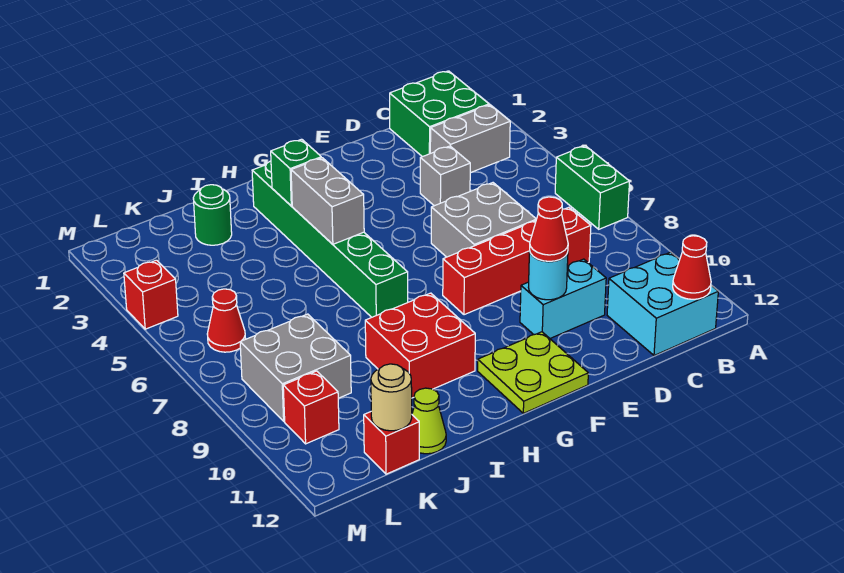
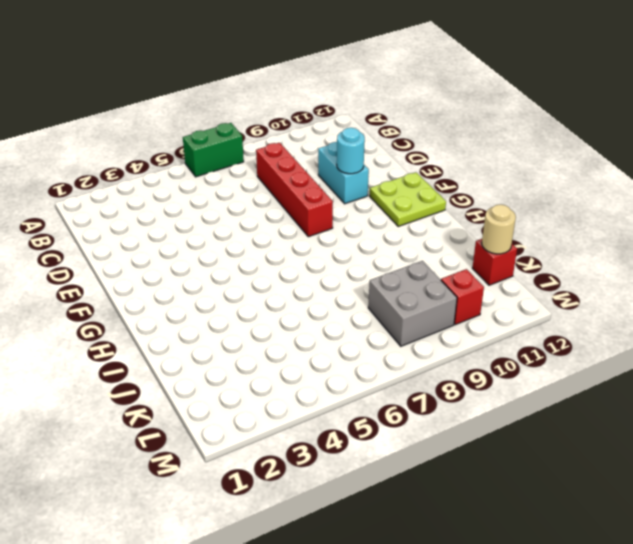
none -> green brick B1:C2 level 1
none -> grey brick B3:C3 level 1
none -> cyan brick B11:C12 level 1

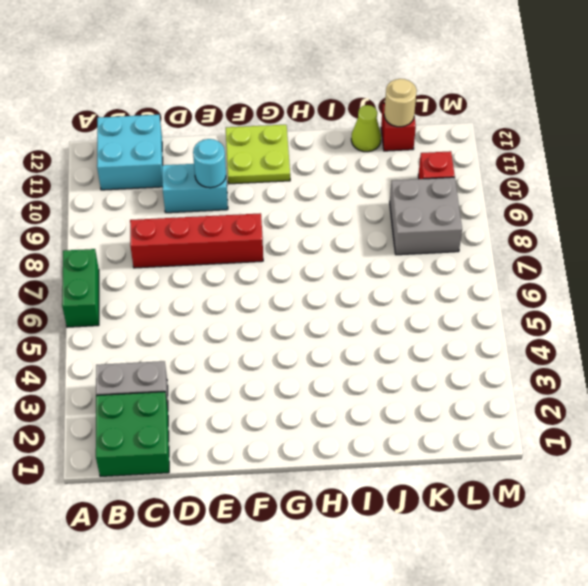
none -> grey brick D4 level 1
none -> grey brick D6:E7 level 1
none -> green brick H2:H7 level 1

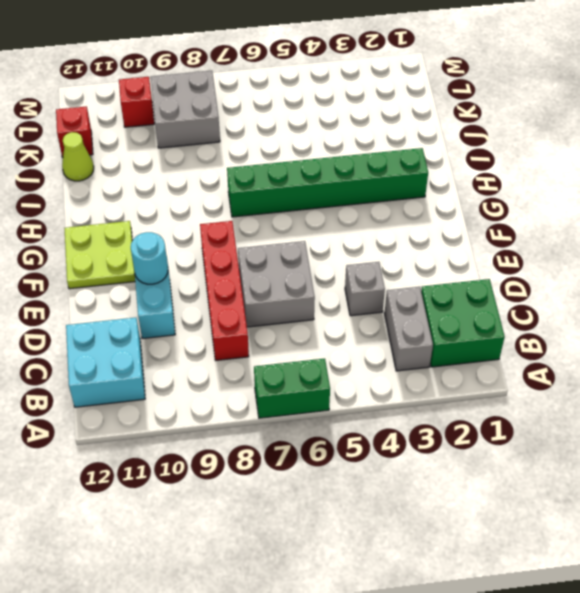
none -> red brick H9:I10 level 1
none -> green round brick J2 level 1
none -> red cone L6 level 1

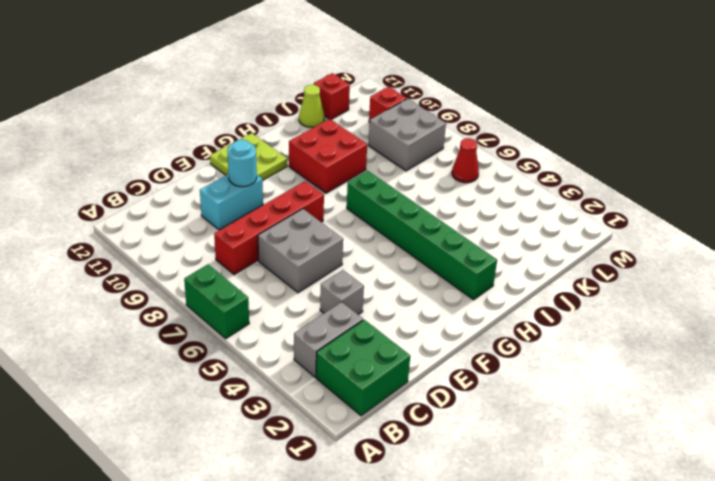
none -> cyan brick B11:C12 level 1
none -> green round brick J2 level 1
none -> red brick M4 level 1

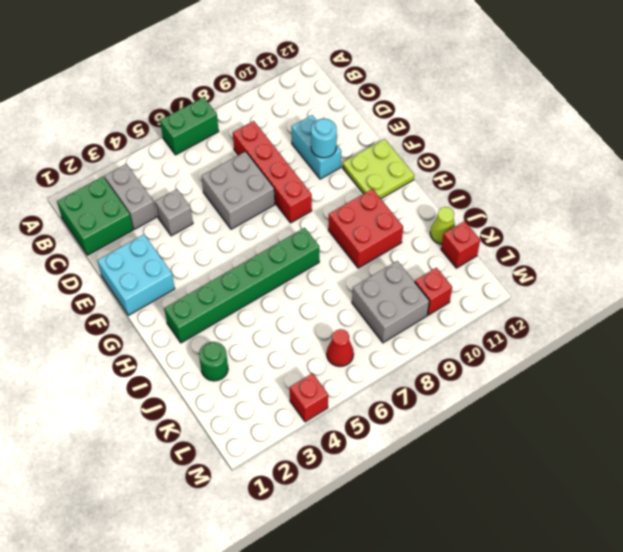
cyan brick E1:F2 level 1 -> cyan brick B11:C12 level 1
none -> red cone B12 level 2
none -> green brick H3 level 2
none -> grey brick H4:H5 level 2

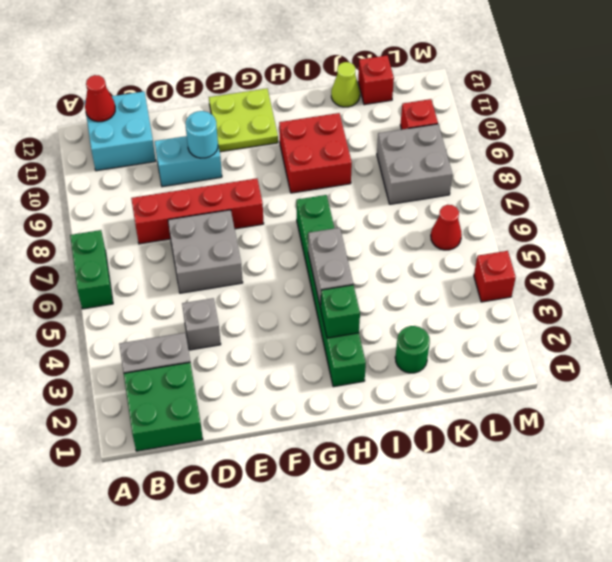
none -> tan round brick K12 level 2
none -> red cone E10 level 3

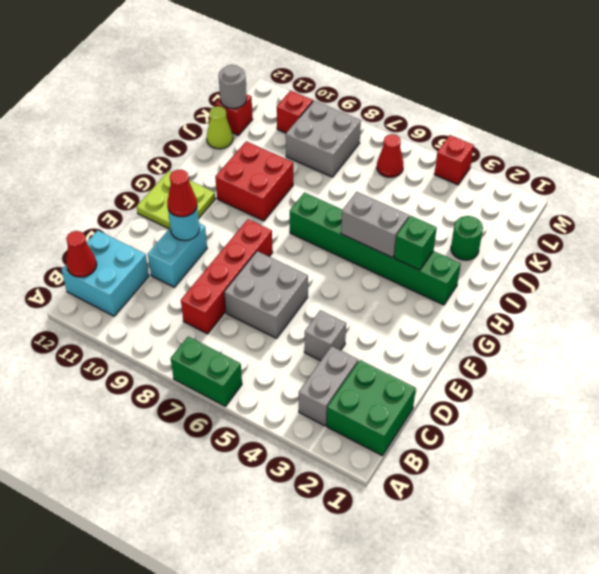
grey round brick K12 level 2 -> tan round brick K12 level 2

